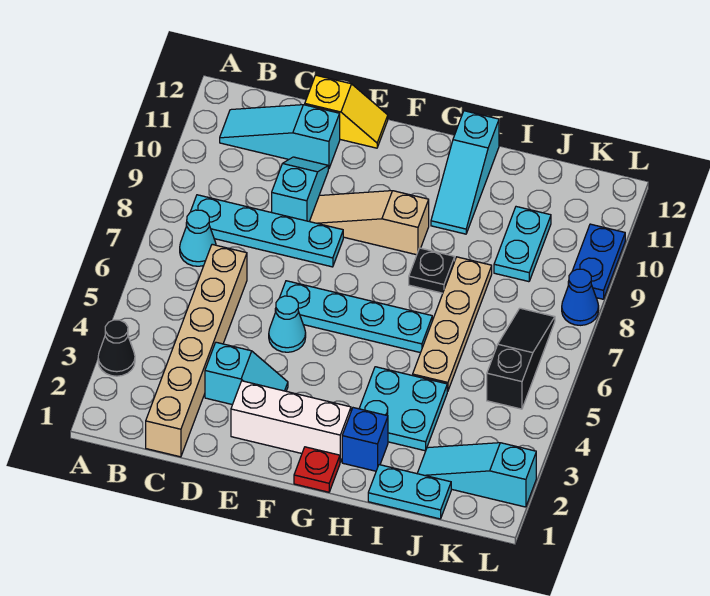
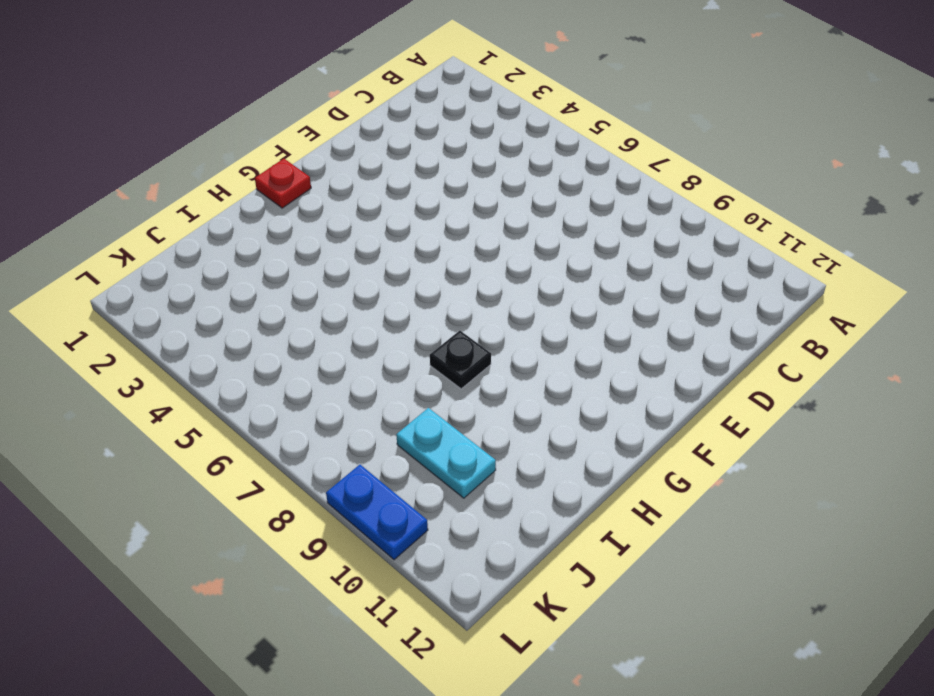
none -> black cone A3 level 1
none -> cyan cone B7 level 1
none -> cyan plate B8:E8 level 1

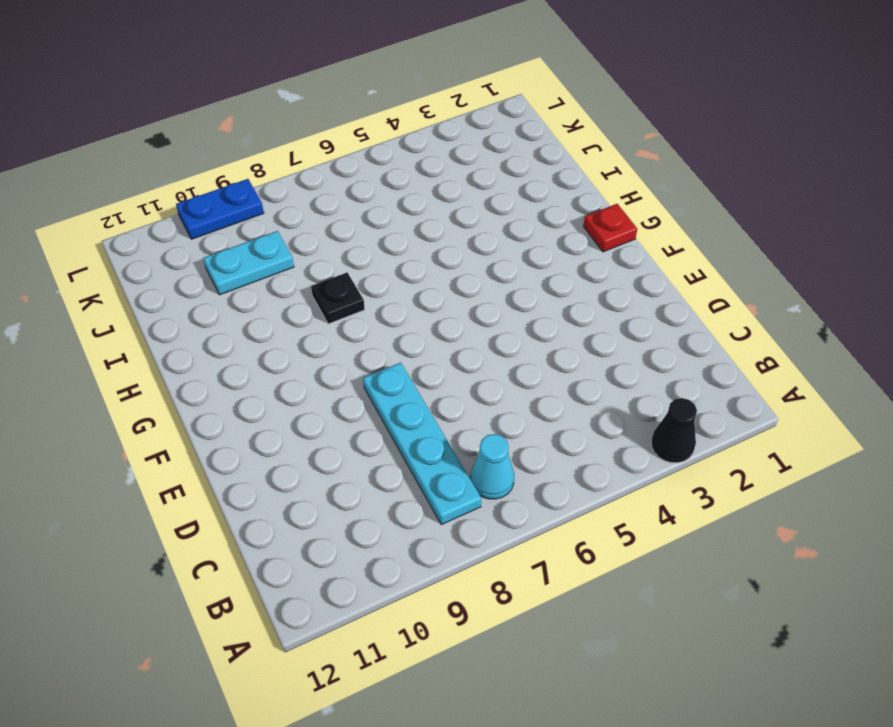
none -> cyan slope B11:D11 level 1 top D
none -> tan brick C1:C6 level 1
none -> cyan slope D3:E3 level 1 top D

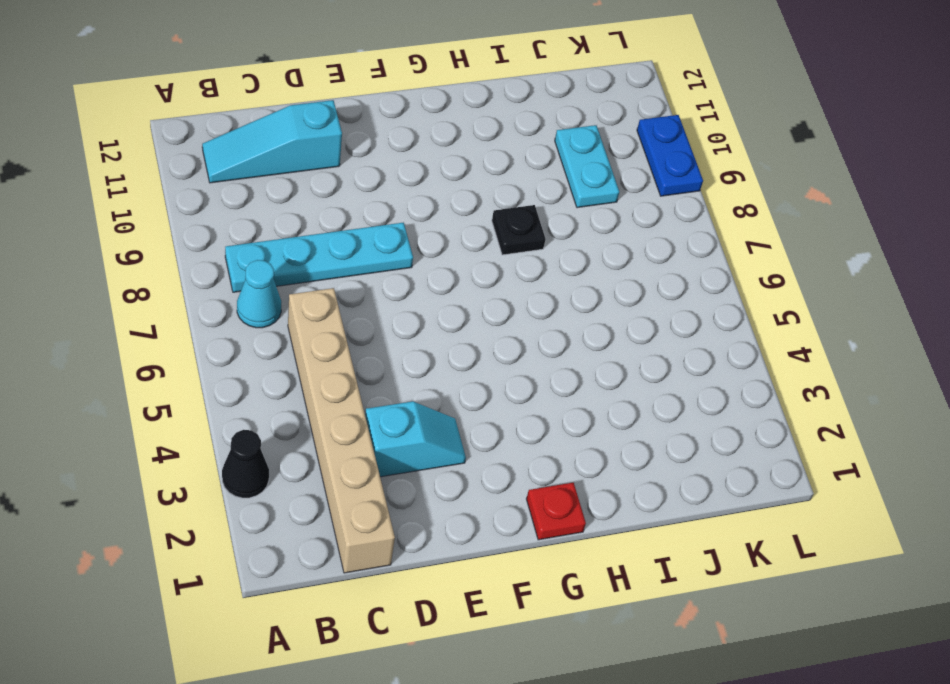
none -> cyan slope D9:D10 level 1 top 9
none -> yellow slope D12:E12 level 1 top D
none -> white brick E2:G2 level 1

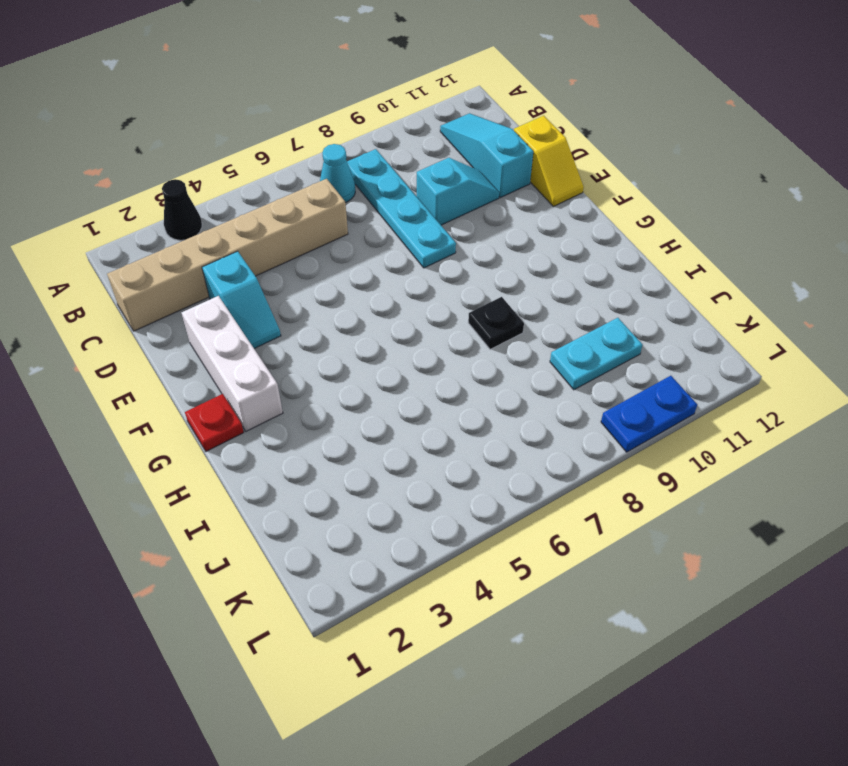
none -> cyan cone E5 level 1
none -> cyan plate E6:H6 level 1
none -> tan slope E9:G9 level 1 top G

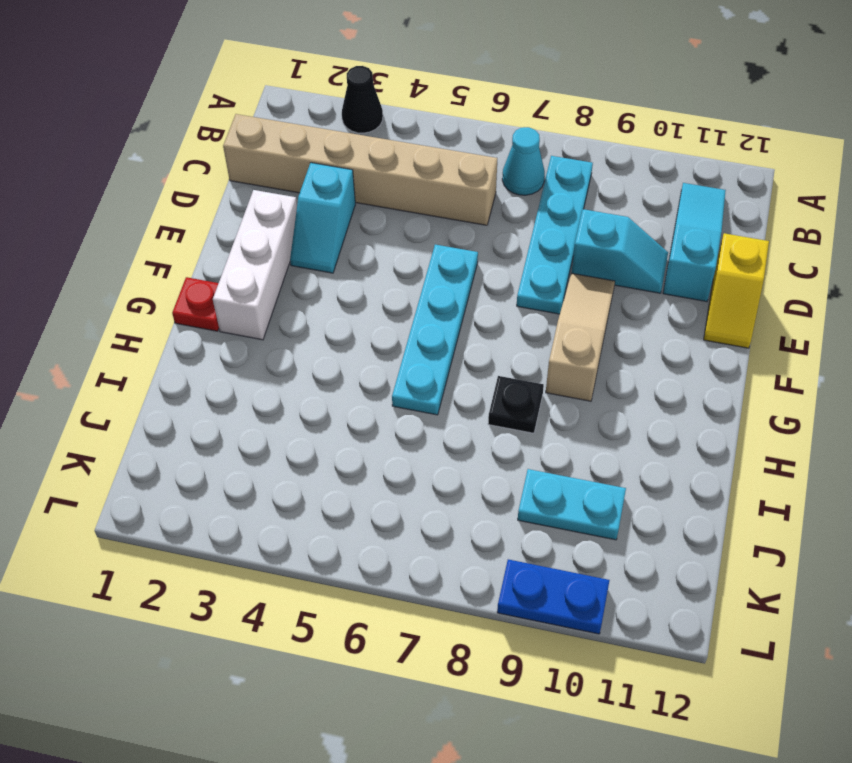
none -> cyan cone E5 level 1
none -> blue brick H2 level 1
none -> cyan plate H3:I4 level 1

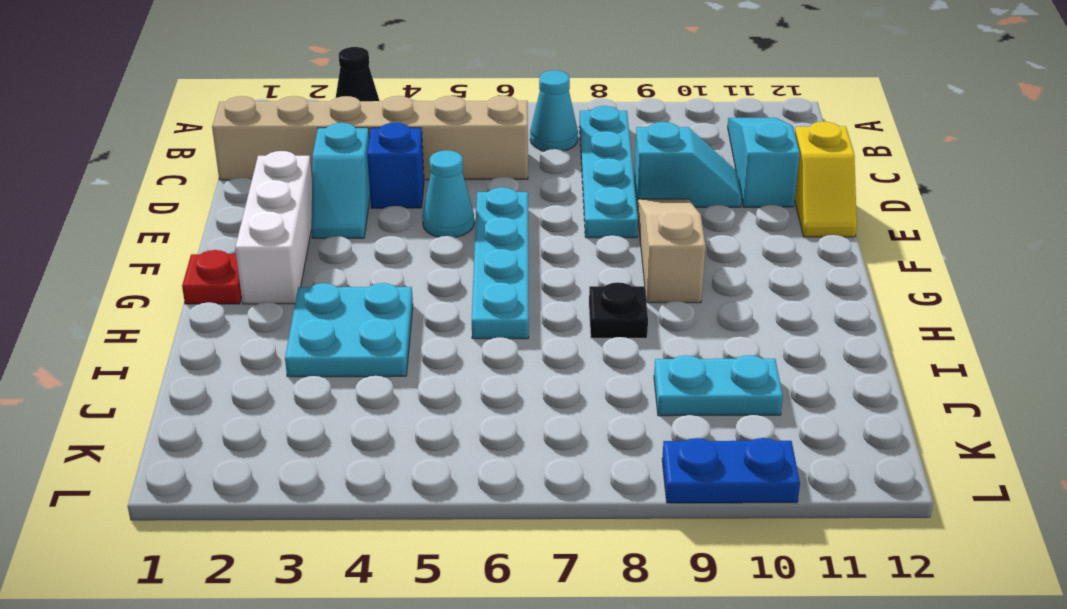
blue brick D4 level 1 -> blue brick H2 level 1
none -> cyan slope H10:H12 level 1 top 12
none -> cyan plate I1:J1 level 1
none -> tan plate I5:I8 level 1

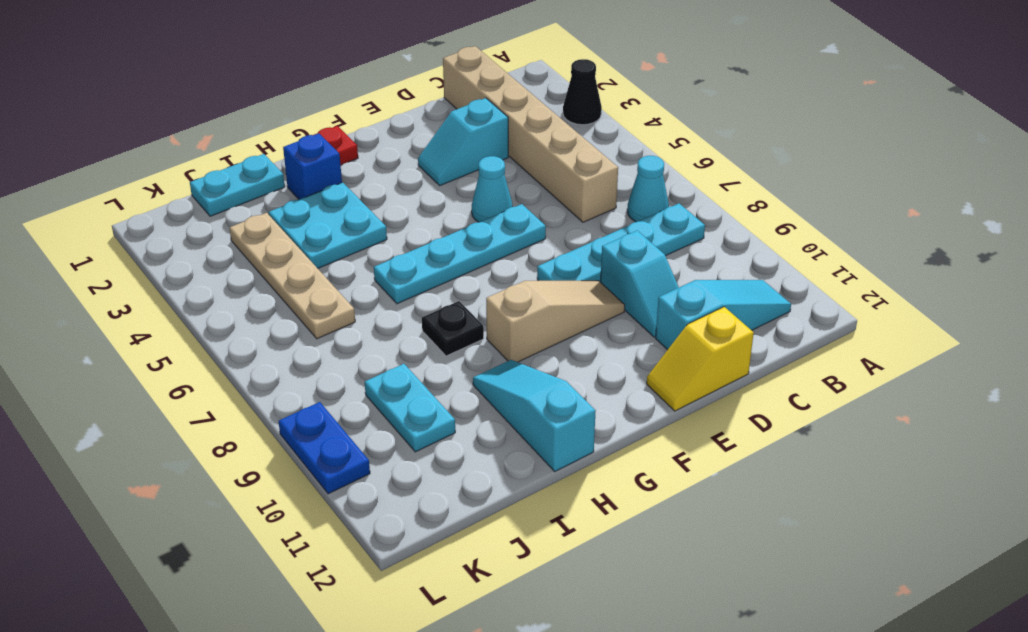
tan plate J3:J6 level 1 -> tan plate I5:I8 level 1
none -> white brick E2:G2 level 1
none -> cyan slope J2:L2 level 1 top L
none -> black slope K5:K7 level 1 top 5

